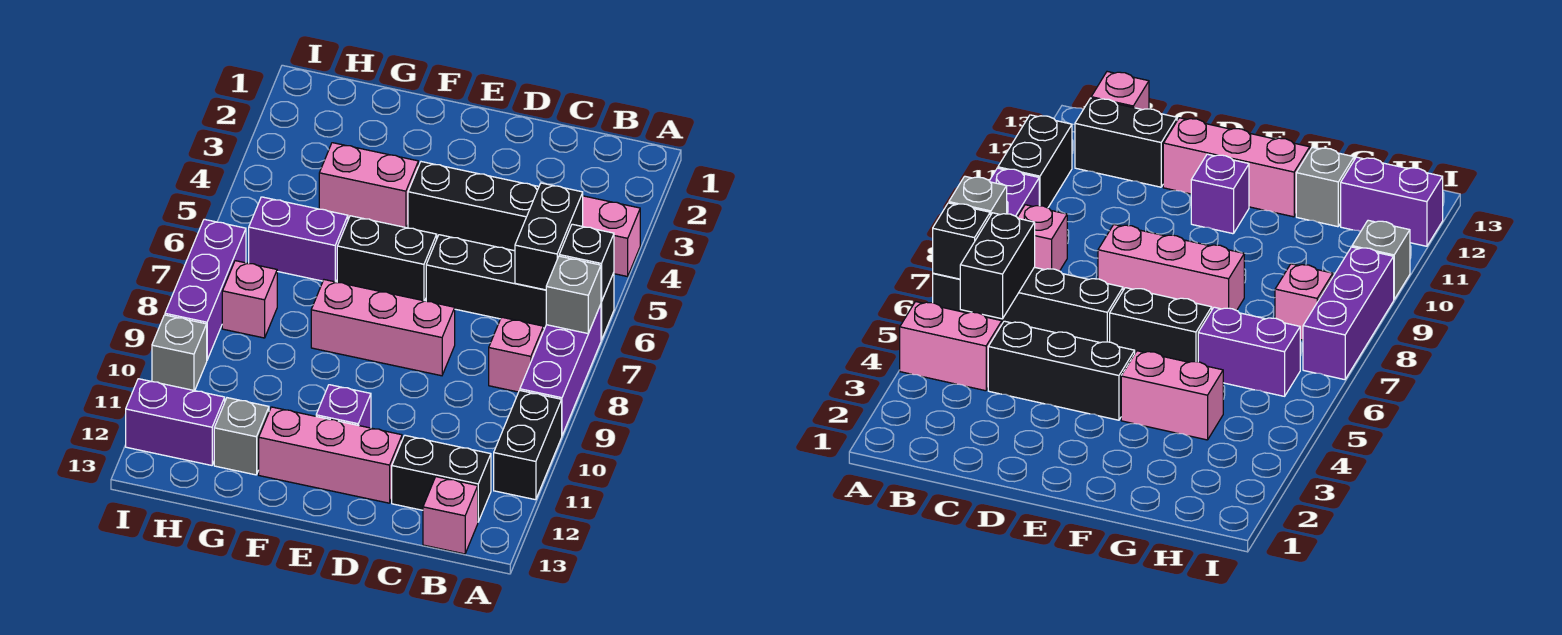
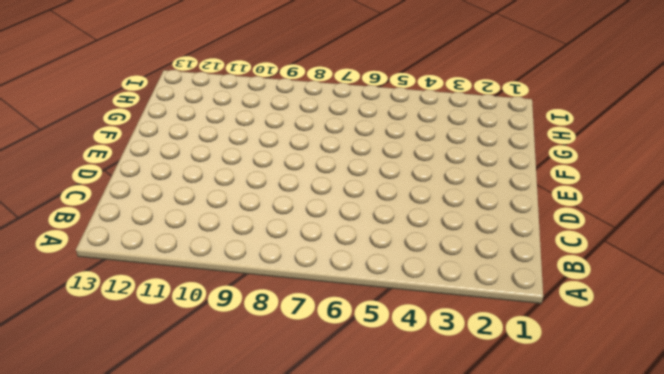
none -> pink brick A4:B4 level 1
none -> black brick A6:D6 level 1
none -> purple brick A7:A9 level 1

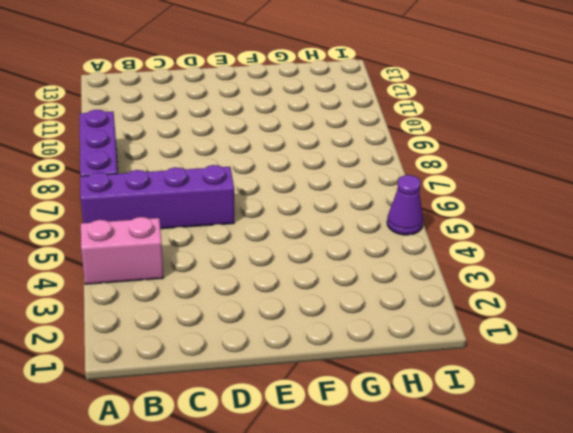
purple brick A6:D6 level 1 -> black brick A6:D6 level 1
purple cone I5 level 1 -> none
none -> black brick A10:A11 level 1
none -> pink brick B8 level 1
none -> black brick B12:C12 level 1

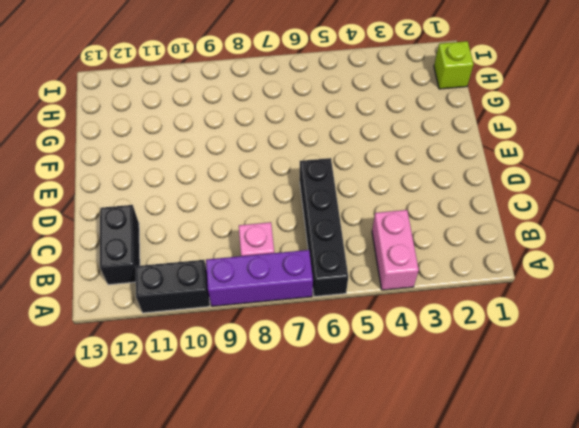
lime brick H1 level 1 -> none
none -> pink brick B13 level 1
none -> black brick C4:E4 level 1
none -> pink brick D8:F8 level 1

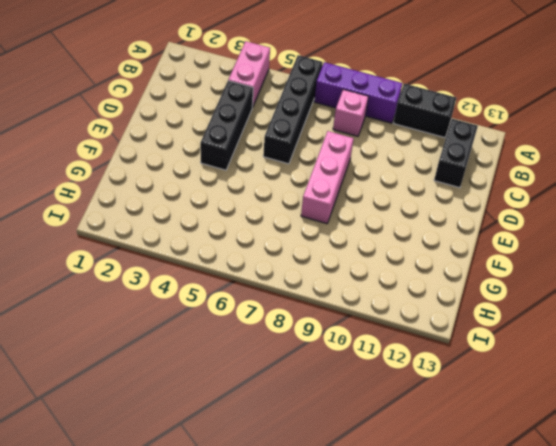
none -> pink brick B13 level 1
none -> pink brick D12:F12 level 1
none -> black brick E6:F6 level 1

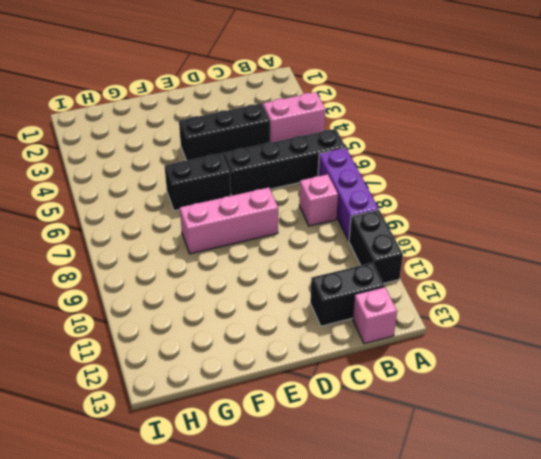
none -> pink brick D12:F12 level 1
none -> purple brick E11 level 1
none -> pink brick F4:G4 level 1

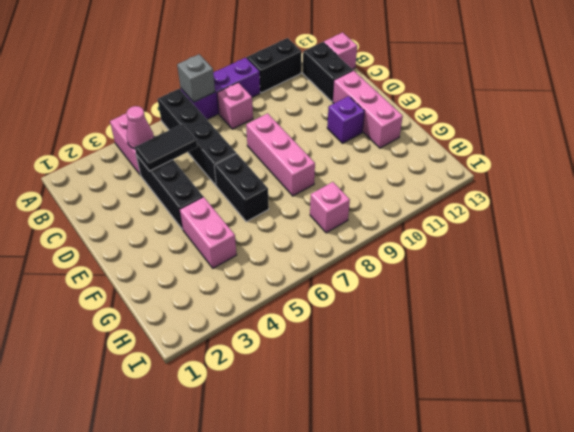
pink cone B4 level 2 -> none
black tile C4:C5 level 2 -> none
none -> purple brick G6:H6 level 1
none -> grey brick G12 level 1
none -> purple brick H12:I12 level 1

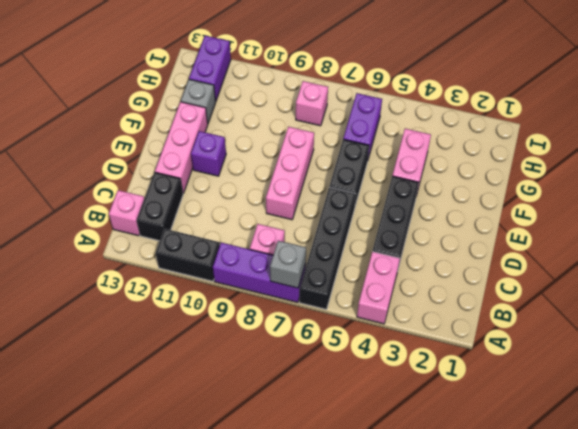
none -> purple brick I7:I9 level 1
none -> grey brick I10 level 1
none -> black brick A6 level 2

